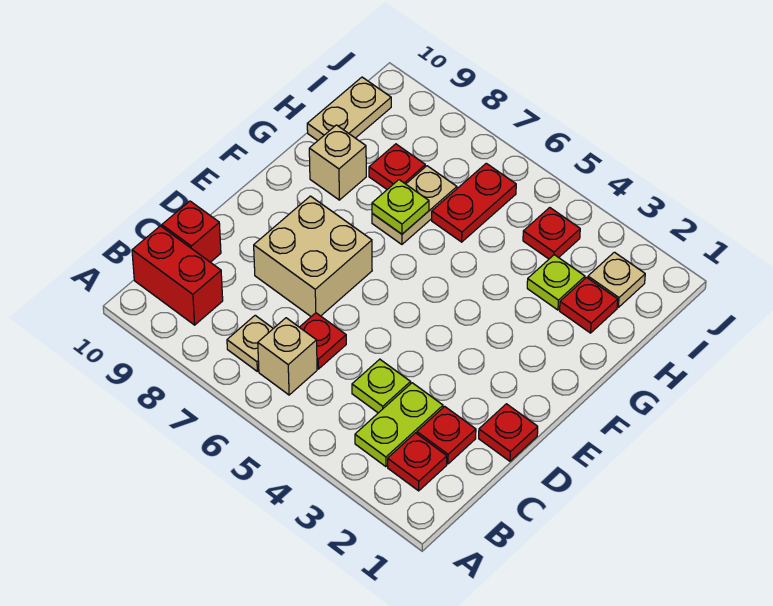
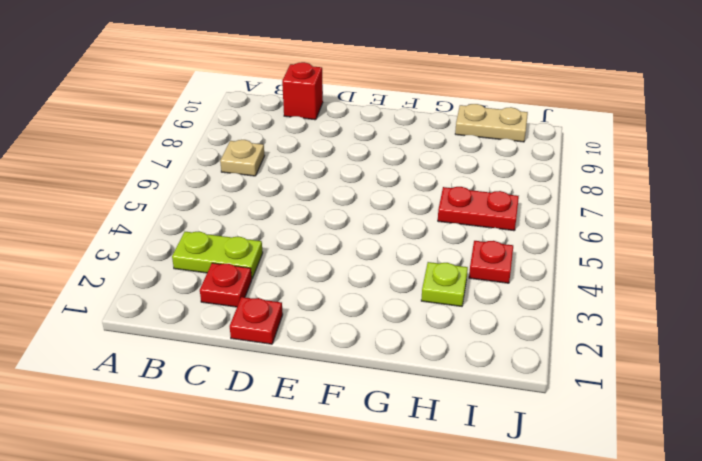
none -> red plate B2 level 1
none -> tan brick B6 level 1
none -> red brick B9:B10 level 1

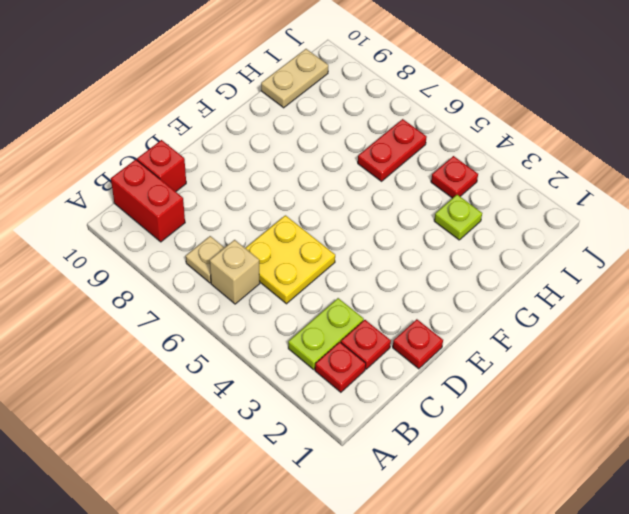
yellow plate C5:D6 level 1 -> red plate C6 level 1
none -> lime plate C4 level 1
none -> tan brick D7:E8 level 1
none -> tan plate G7:H7 level 1

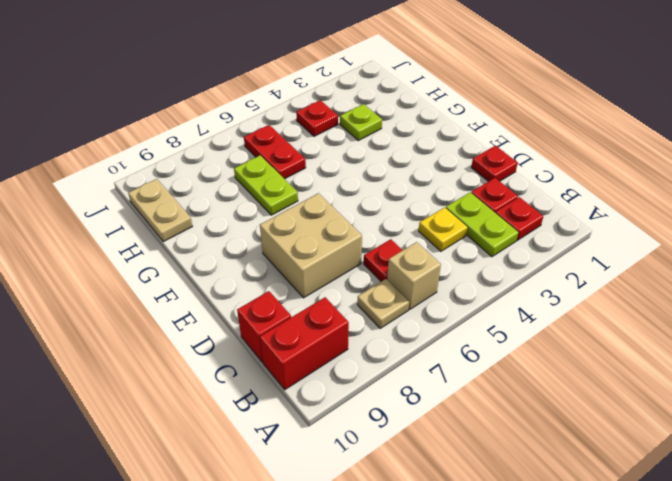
yellow plate C4 level 1 -> lime plate C4 level 1
lime plate G7:H7 level 1 -> tan plate G7:H7 level 1
none -> tan brick G9 level 1
none -> red plate H2 level 1
none -> red plate H8 level 1

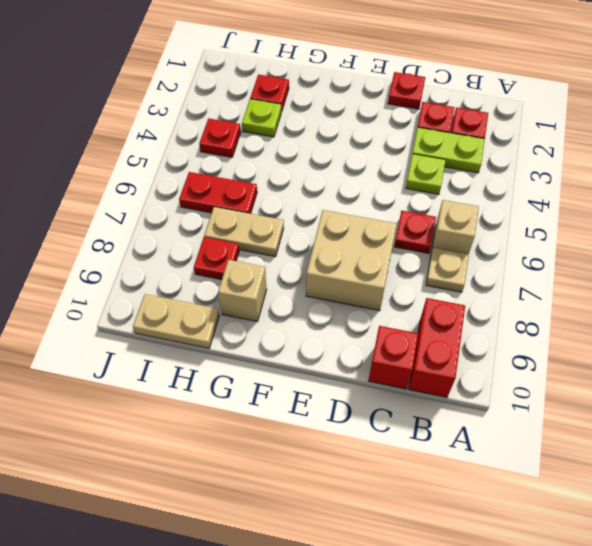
none -> tan plate I2 level 1
none -> lime plate G7 level 2

